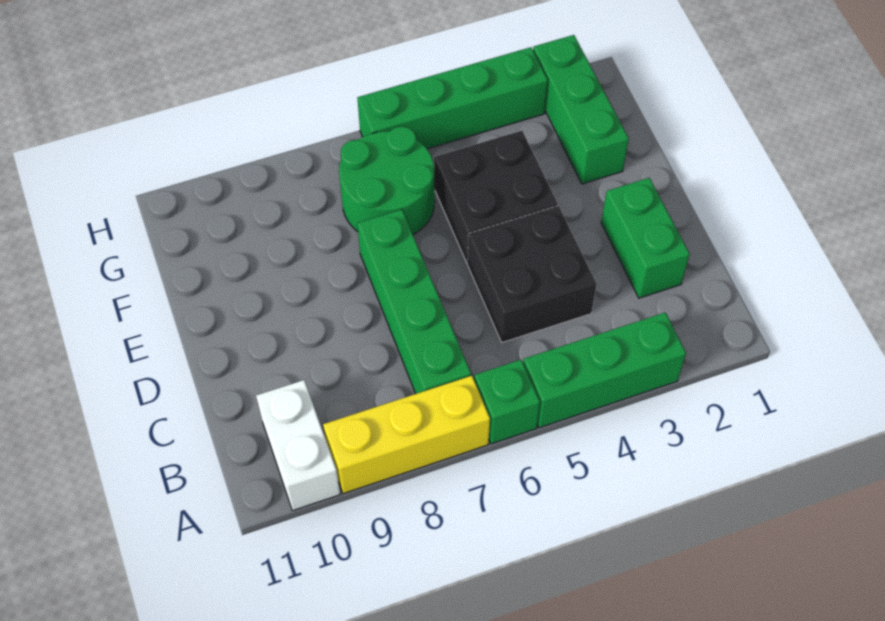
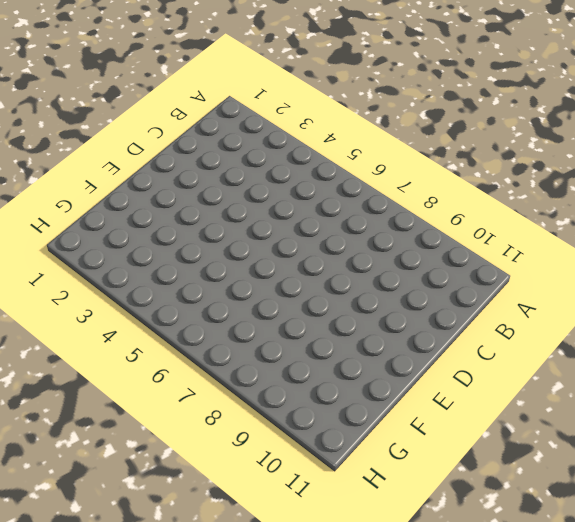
none -> green brick A3:A5 level 1
none -> green brick A6 level 1

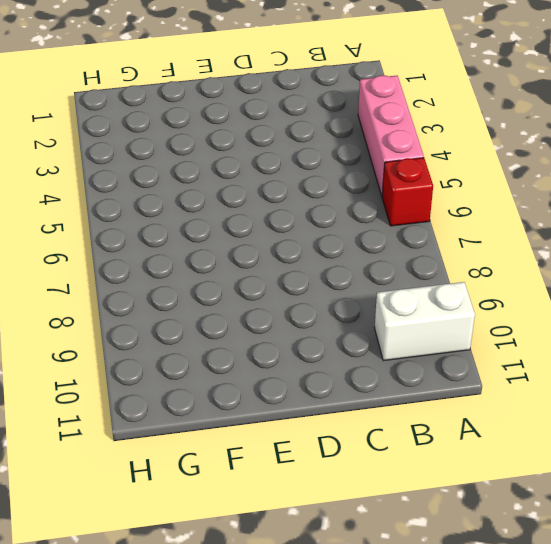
pink brick A3:A5 level 1 -> green brick A3:A5 level 1
red brick A6 level 1 -> green brick A6 level 1
none -> yellow brick A7:A9 level 1
none -> green brick B7:E7 level 1

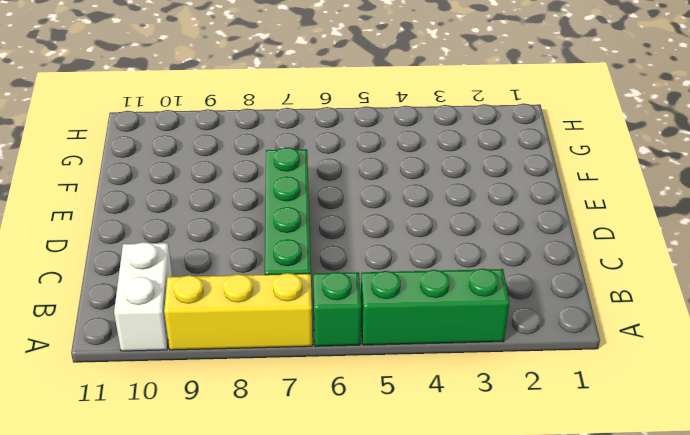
none -> green brick C2:D2 level 1
none -> black brick C4:D5 level 1

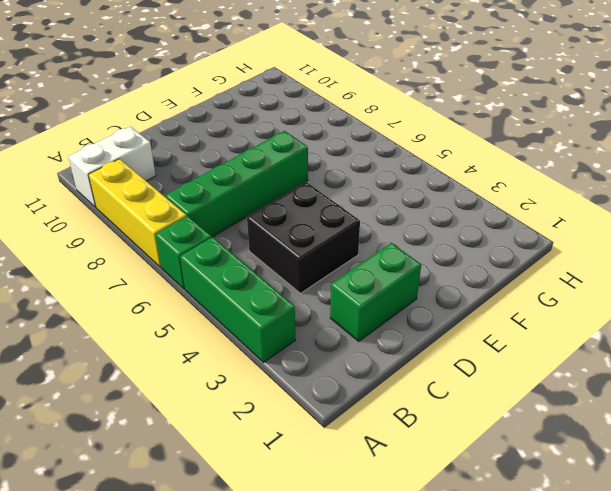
none -> black brick E4:F5 level 1
none -> green brick F2:H2 level 1

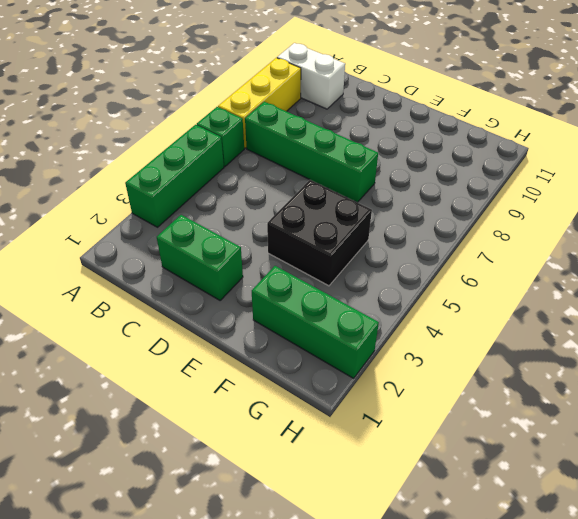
none -> black brick C4:D5 level 1
none -> green round brick F6:G7 level 1

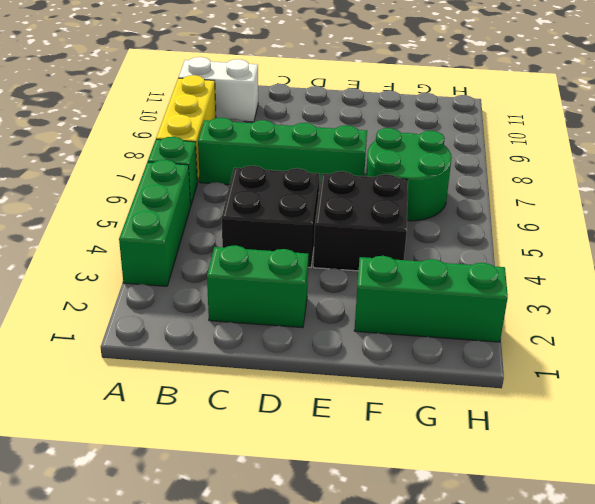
none -> green brick H3:H6 level 1

